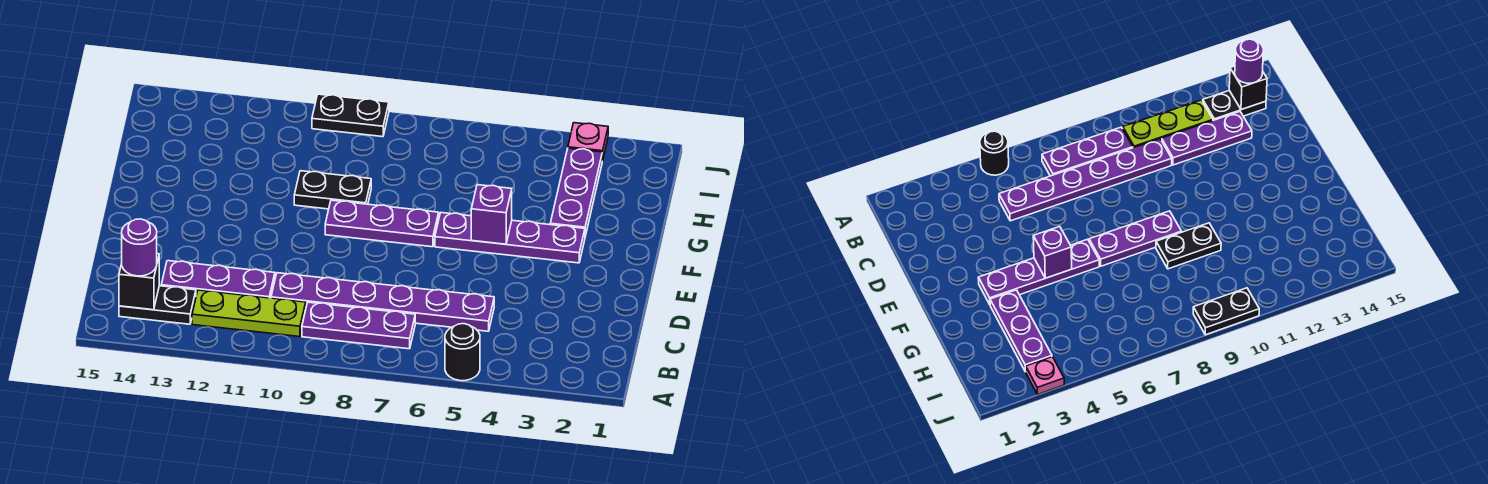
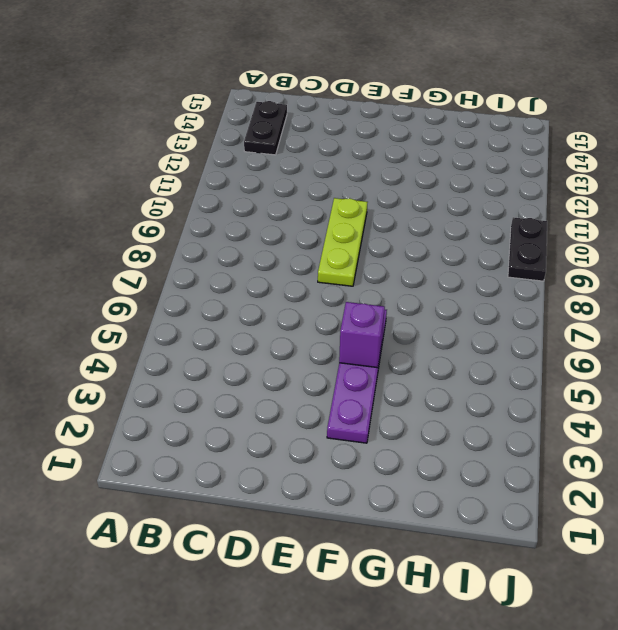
lime plate E8:E10 level 1 -> lime plate B10:B12 level 1
none -> black round brick A5 level 1
none -> purple plate B7:B9 level 1
none -> purple plate C5:C10 level 1

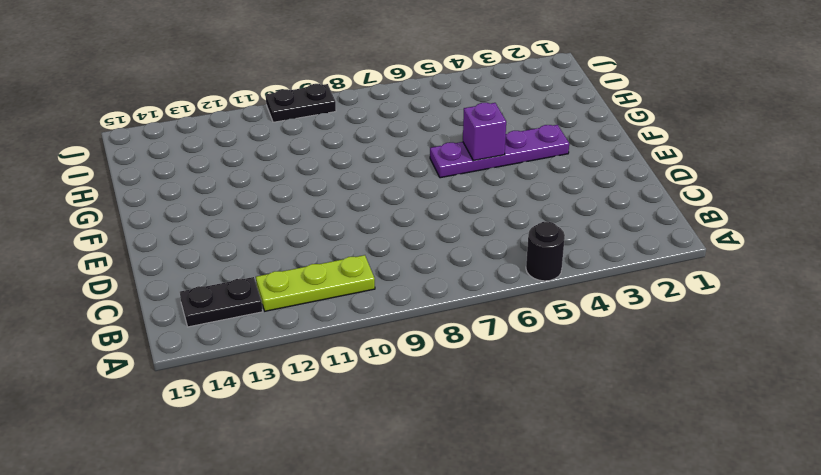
none -> purple plate B7:B9 level 1
none -> purple plate C5:C10 level 1
none -> purple plate C11:C13 level 1

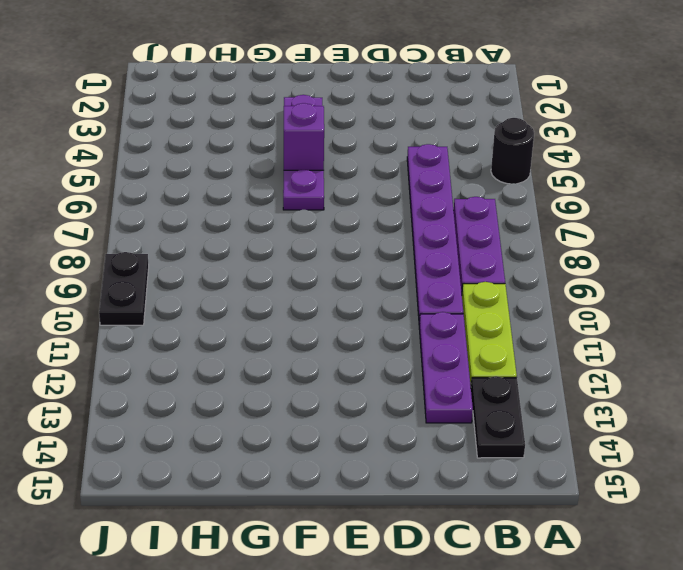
none -> purple plate F7:F9 level 1
none -> purple plate G3:I3 level 1
none -> black plate G9:G10 level 1

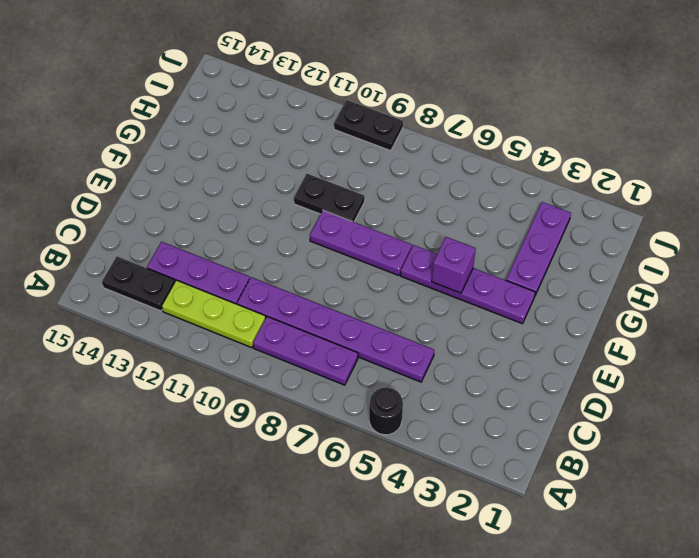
none -> pink plate J3 level 1
none -> black brick B14 level 2
none -> purple round brick B14 level 3

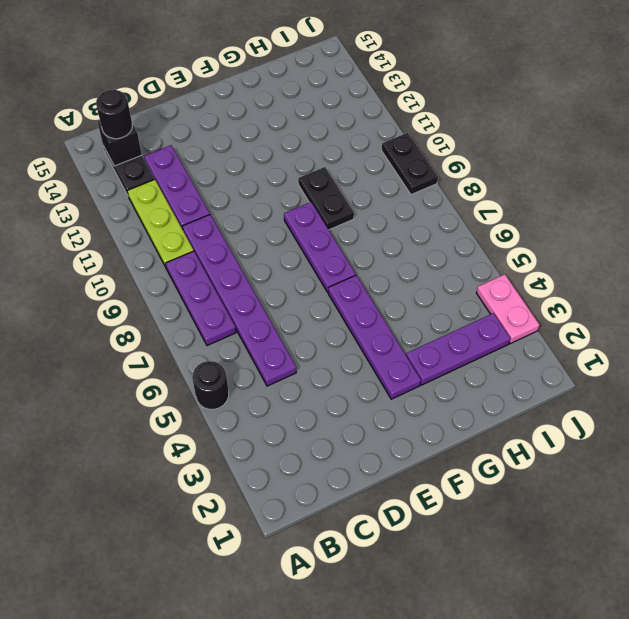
black round brick B14 level 3 -> purple round brick B14 level 3
pink plate J3:J4 level 1 -> pink plate J3 level 1
none -> purple brick F5 level 2

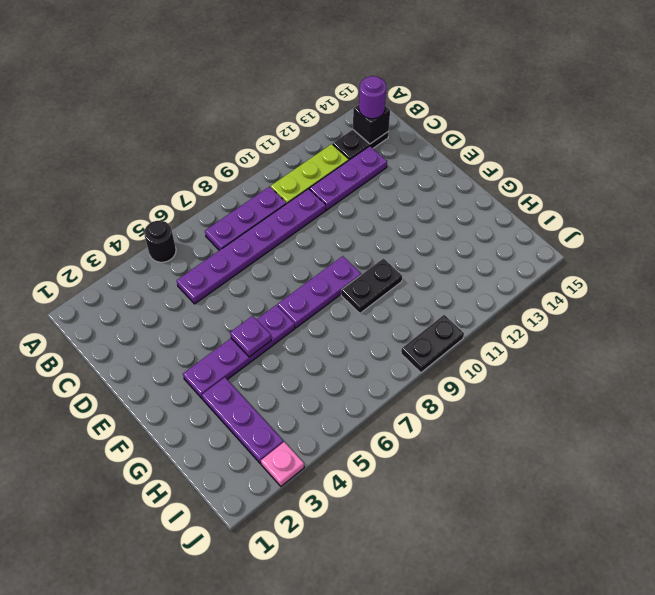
purple plate F5 level 2 -> purple brick F5 level 2

